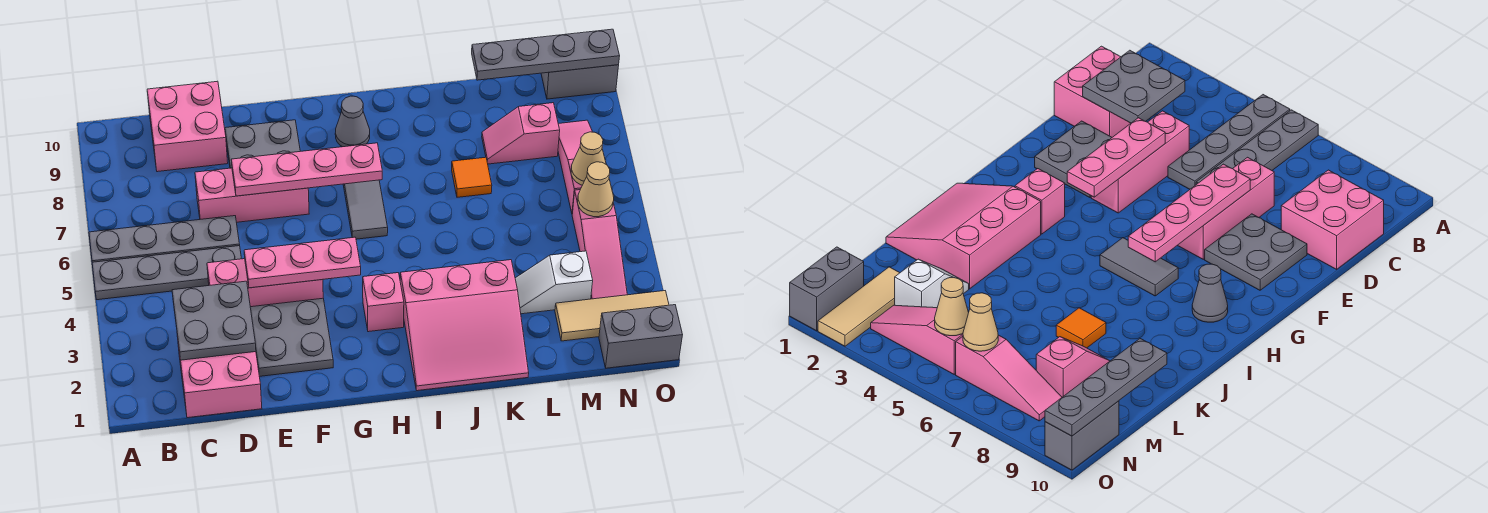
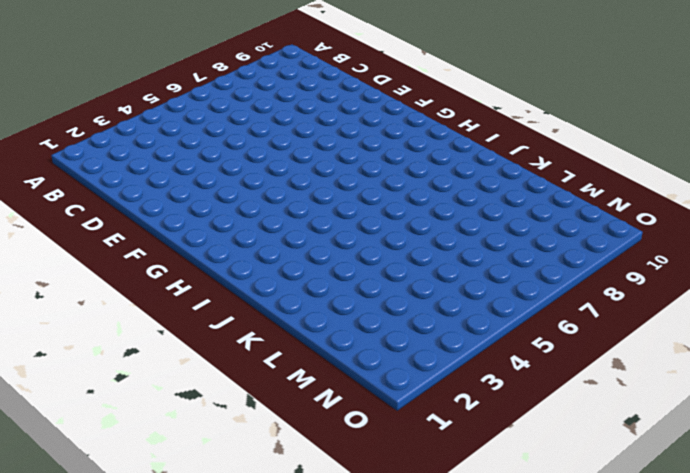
none -> grey plate A5:D5 level 1
none -> grey plate A6:D6 level 1
none -> pink brick C1:D2 level 1

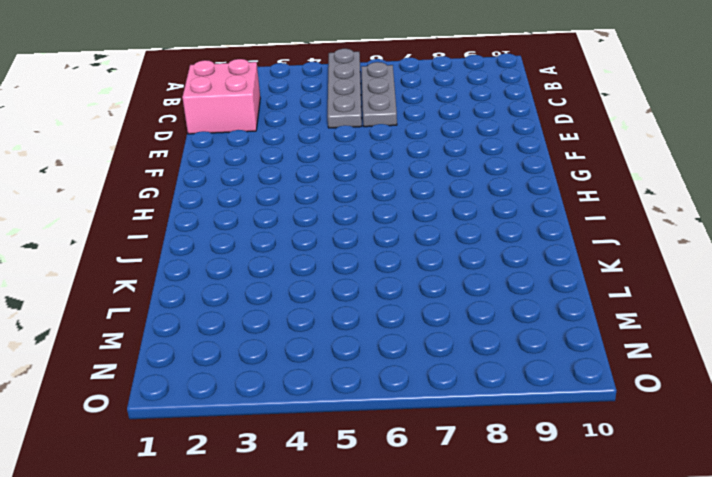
grey plate B6:D6 level 1 -> grey plate A6:D6 level 1
none -> pink brick C9:D10 level 1
none -> pink brick D4:F4 level 1
none -> pink brick D7:F7 level 1

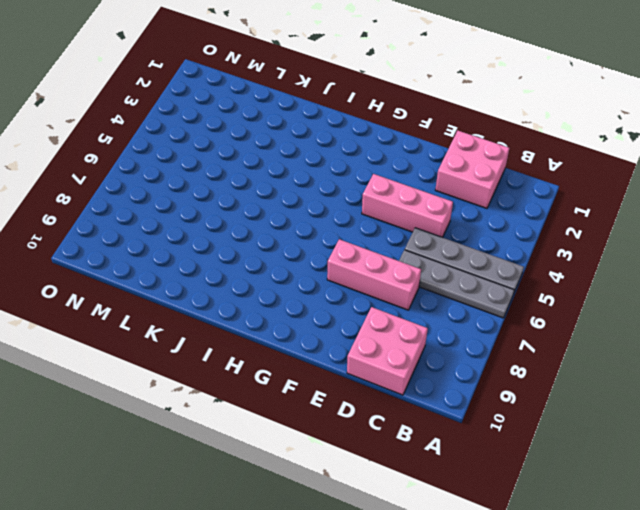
none -> grey plate E2:F3 level 1
none -> grey plate E8:F9 level 1
none -> pink brick H3 level 1

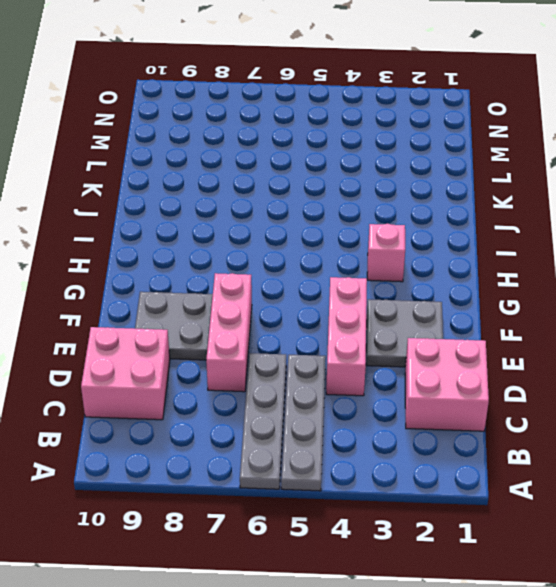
none -> grey tile H6:H7 level 1
none -> grey cone H9 level 1
none -> pink slope I1:K3 level 1 top 3

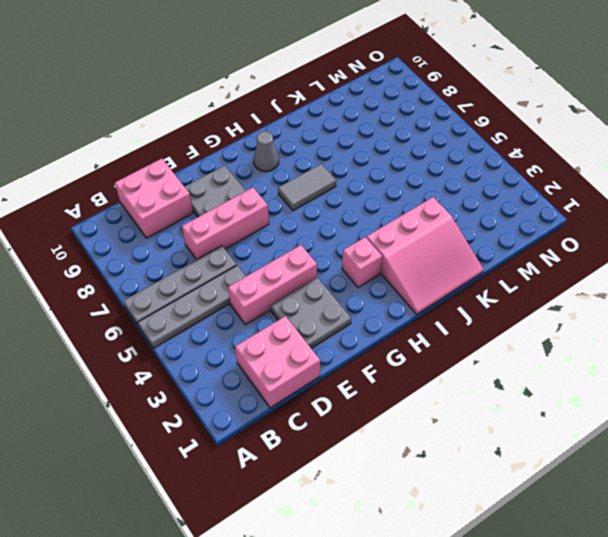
grey tile H7:I7 level 1 -> grey tile H6:H7 level 1
none -> orange tile K7 level 1
none -> white slope L3:M3 level 1 top M
none -> pink slope L8:M8 level 1 top M

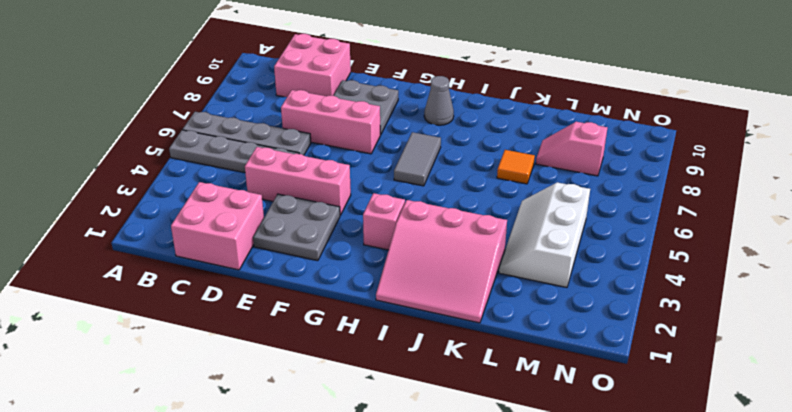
white slope L3:M5 level 1 top M -> white slope L3:M3 level 1 top M
none -> tan tile M2:O2 level 1
none -> grey brick N1:O1 level 1
none -> pink slope N3:N5 level 1 top 5

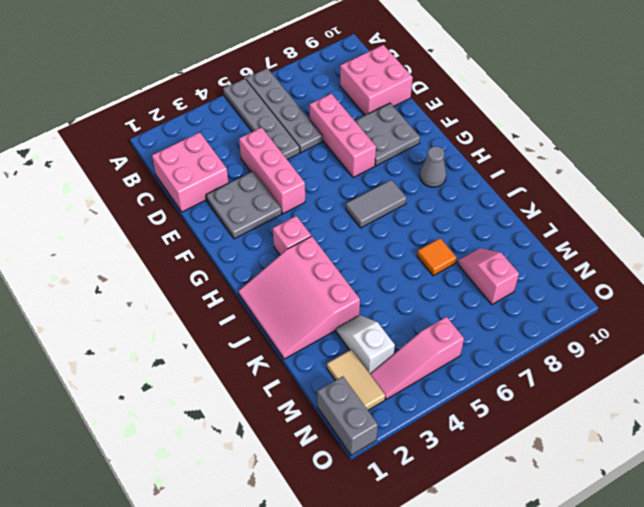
tan tile M2:N2 level 1 -> tan tile M2:O2 level 1
none -> pink slope N6:N8 level 1 top 6
none -> grey brick N10:O10 level 1
none -> grey plate C2:D3 level 2

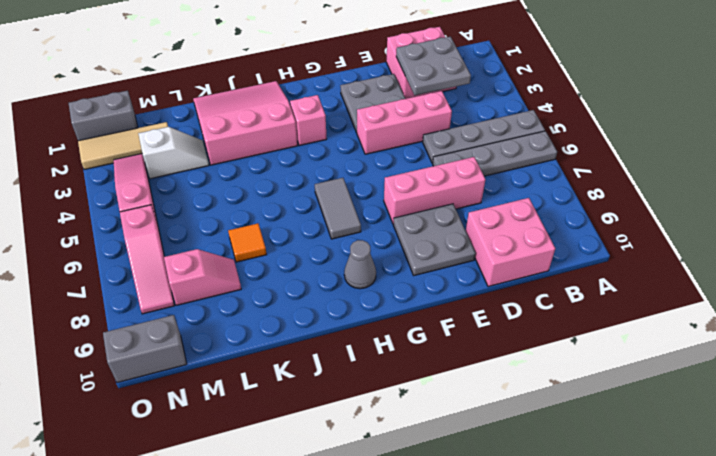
none -> pink plate E4:G4 level 2
none -> pink plate E7:H7 level 2
none -> grey plate L10:O10 level 2

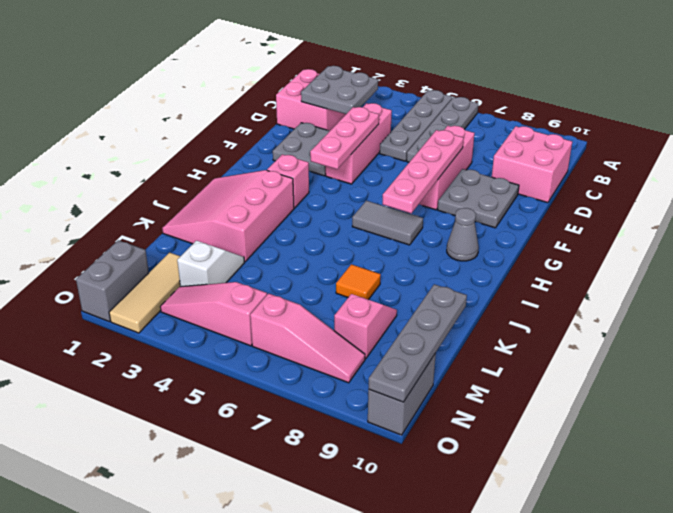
none -> tan cone N5 level 2
none -> tan cone N6 level 2

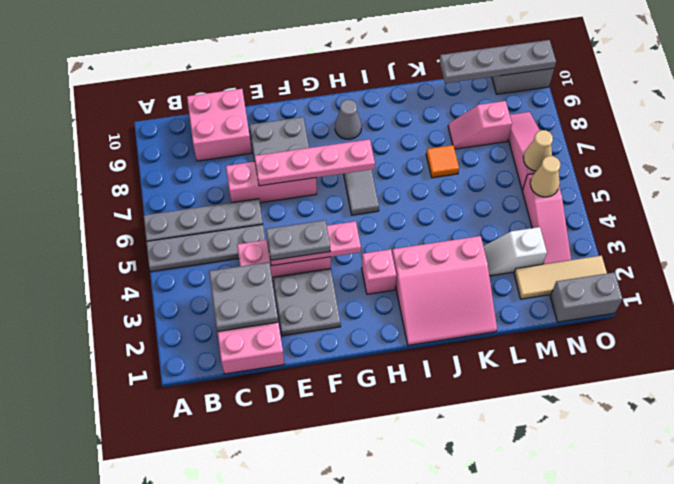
grey plate E4:F4 level 3 -> none

